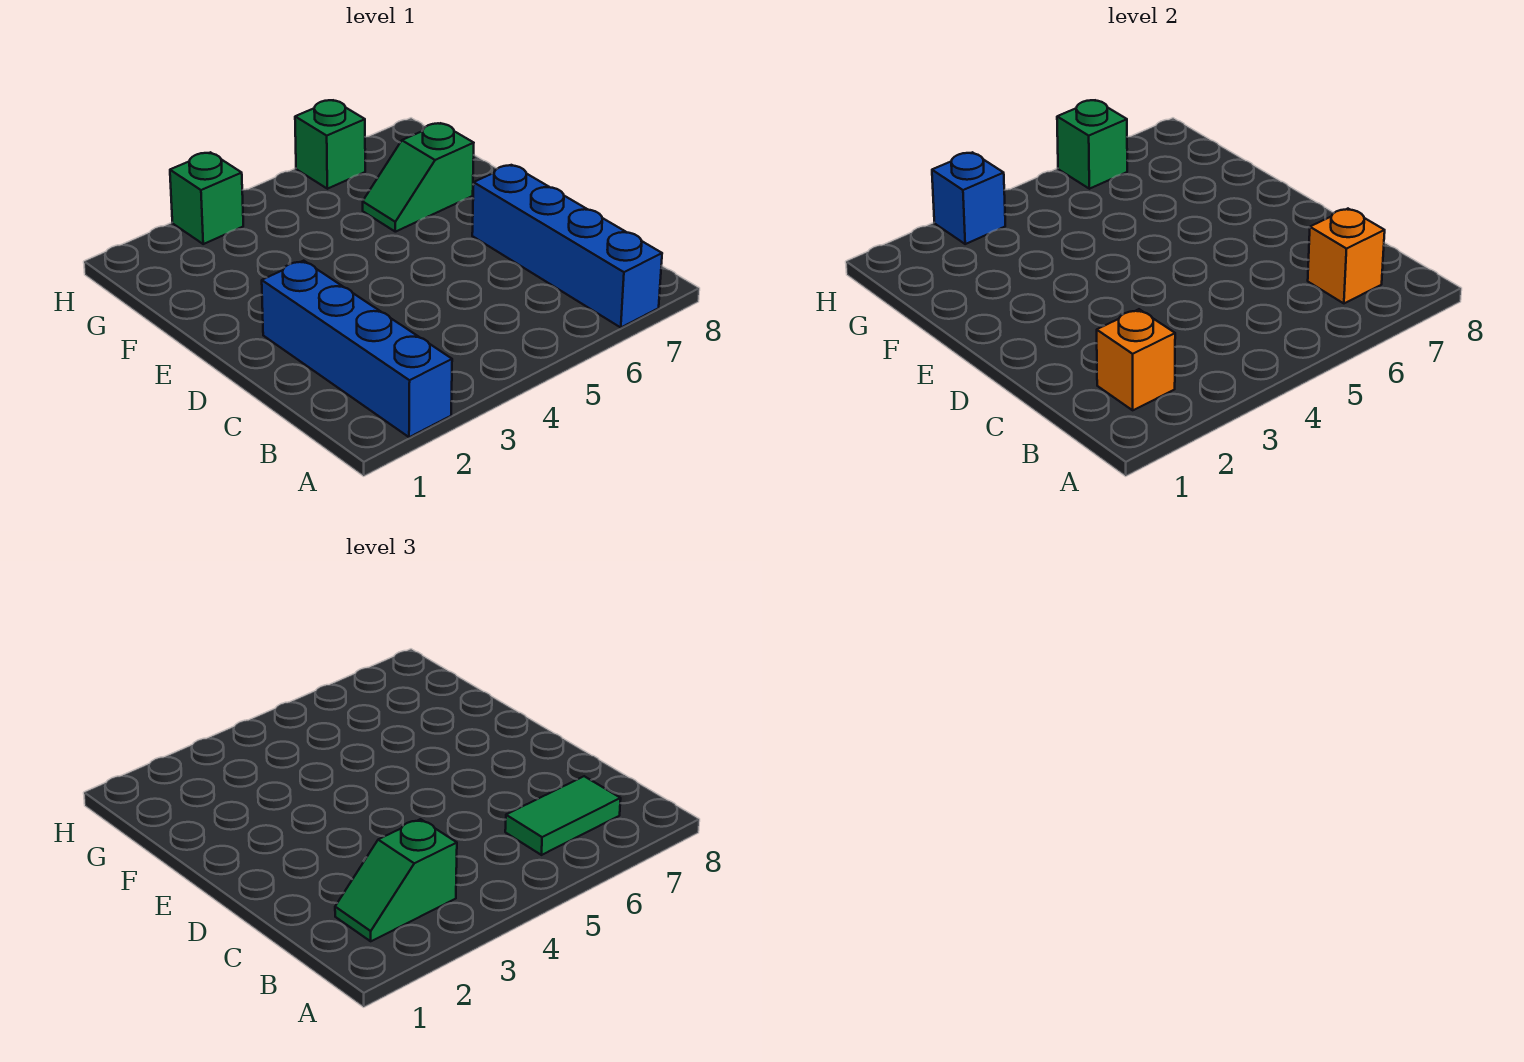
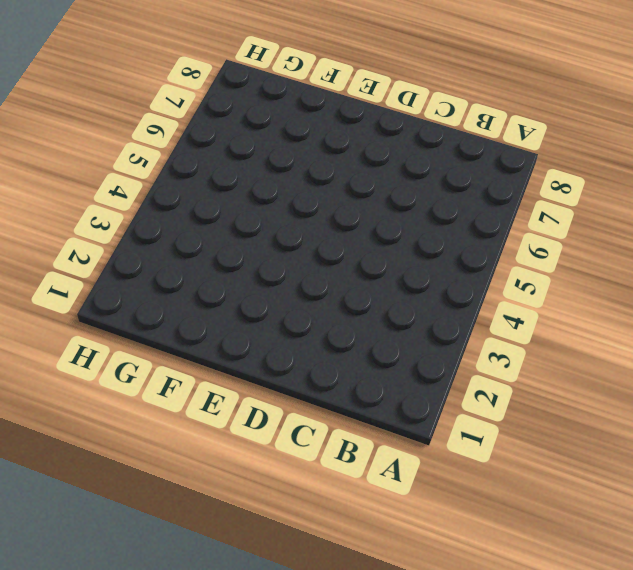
none -> blue brick A2:D2 level 1
none -> blue brick A7:D7 level 1

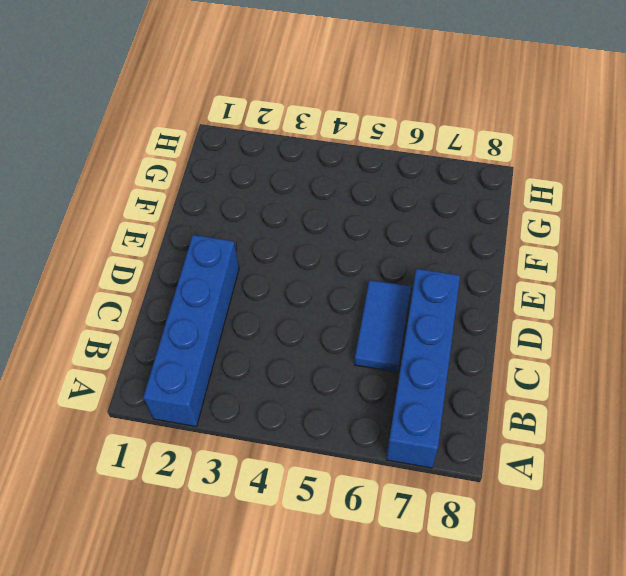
blue tile C6:D6 level 1 -> none
none -> green slope F6:F7 level 1 top 7
none -> green brick H3 level 1

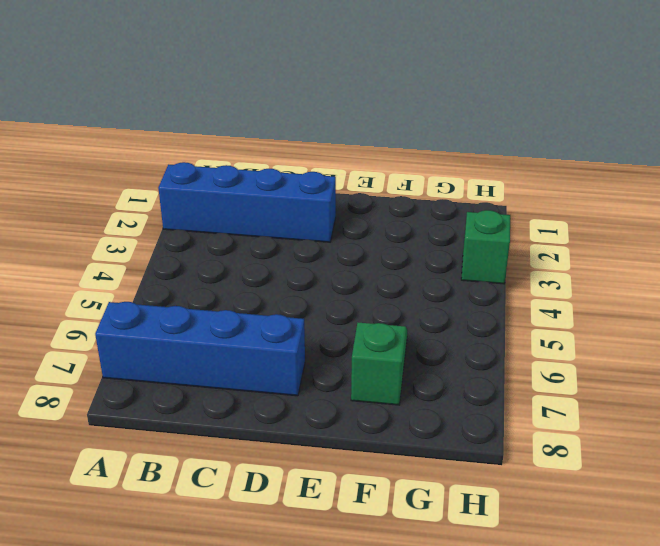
none -> green brick H6 level 1
none -> orange brick B2 level 2

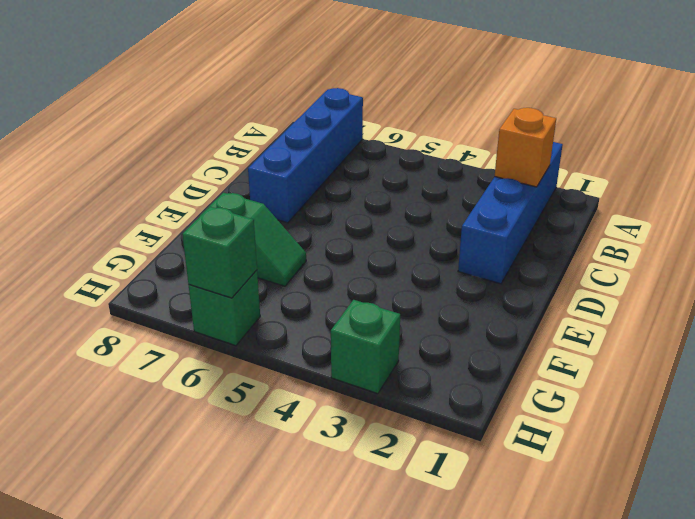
none -> orange brick B7 level 2
none -> blue brick H3 level 2

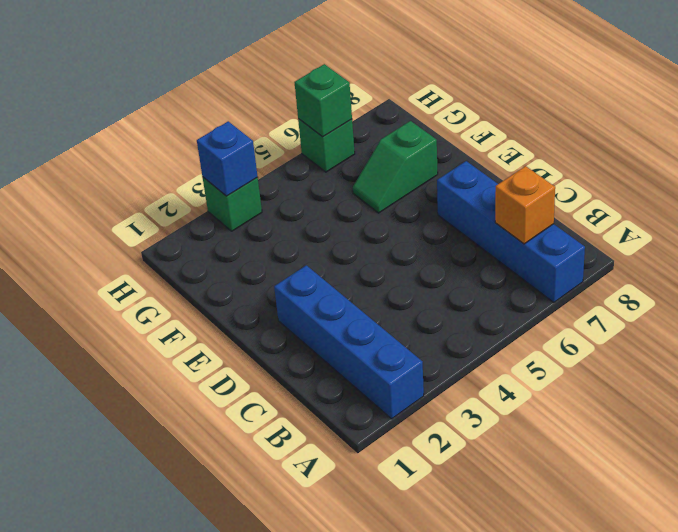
none -> orange brick B2 level 2
none -> green slope B2:B3 level 3 top 3

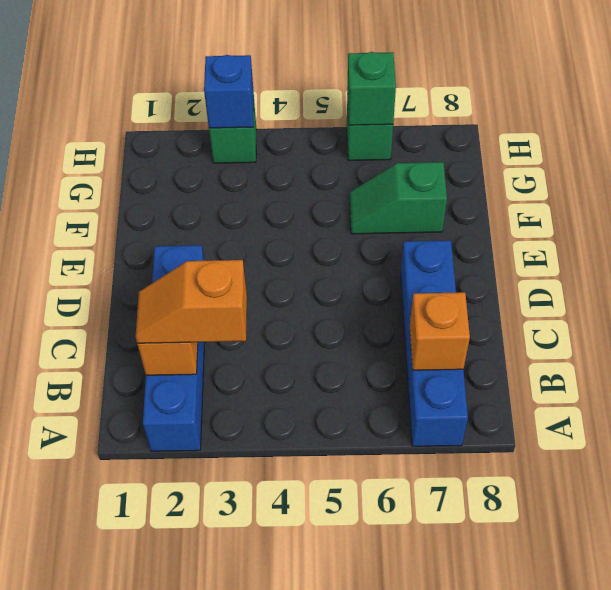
orange slope B2:B3 level 3 top 3 -> green slope B2:B3 level 3 top 3
none -> green tile B6:B7 level 3

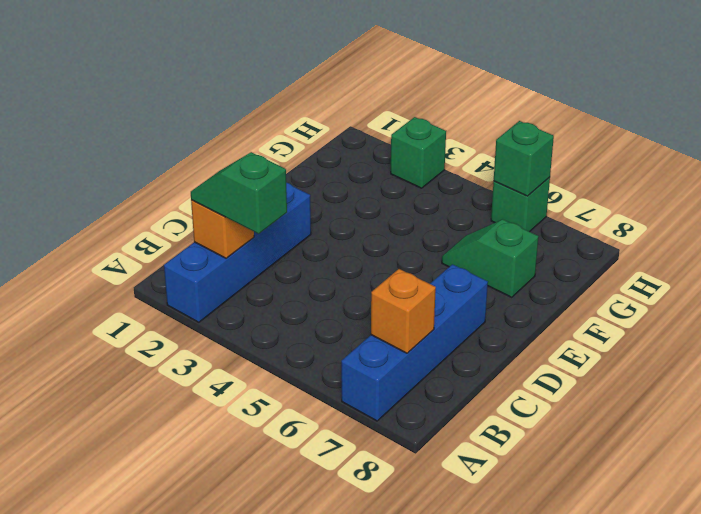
none -> blue brick H3 level 2
none -> green tile B6:B7 level 3

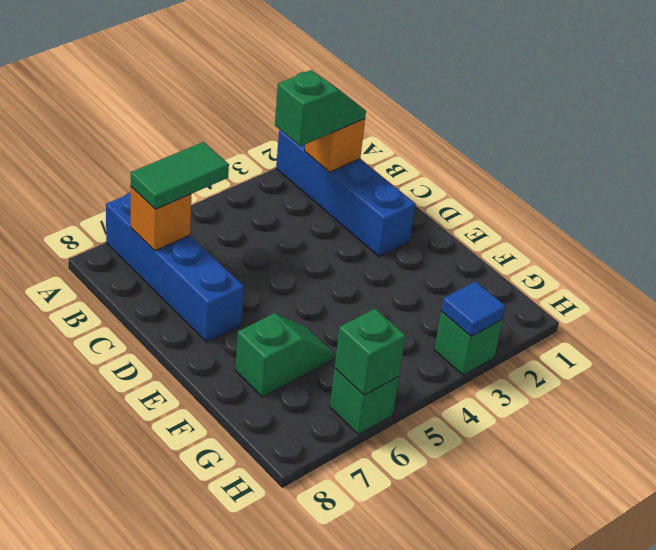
blue tile H3 level 2 -> blue brick H3 level 2

